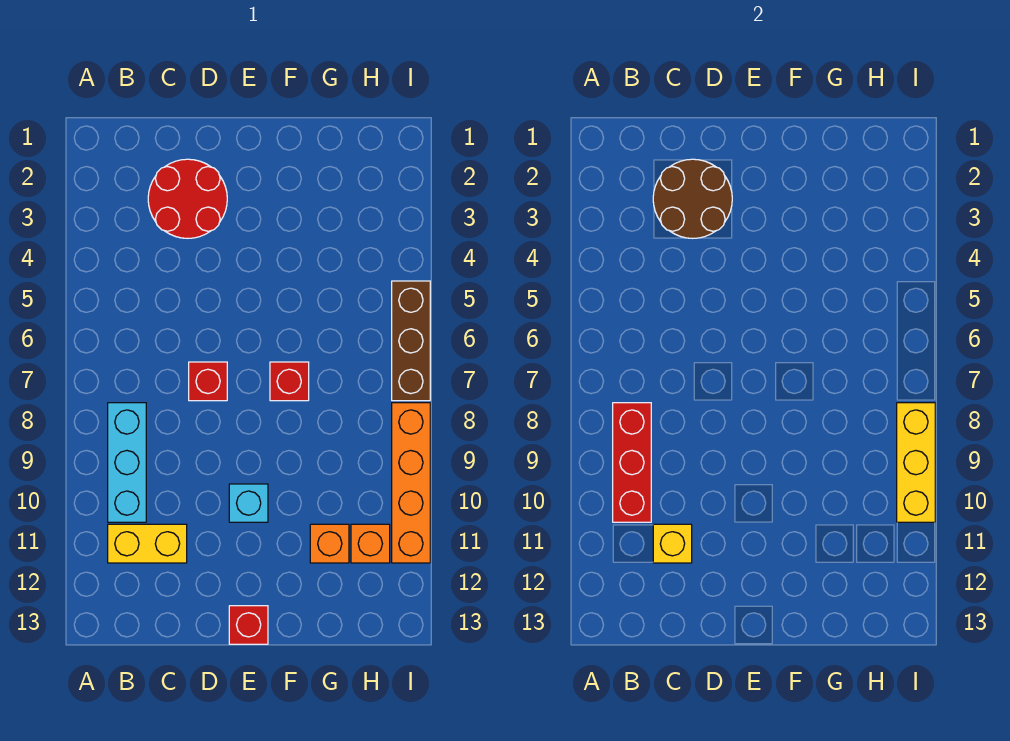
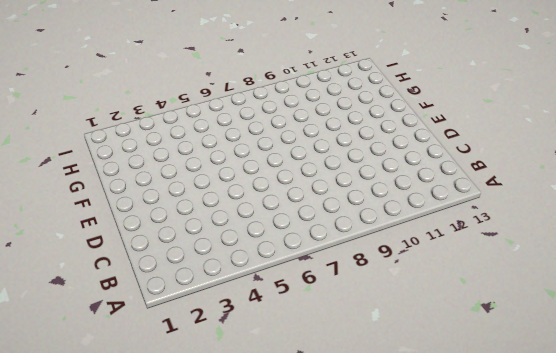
none -> cyan brick B8:B10 level 1
none -> yellow brick B11:C11 level 1
none -> red round brick C2:D3 level 1

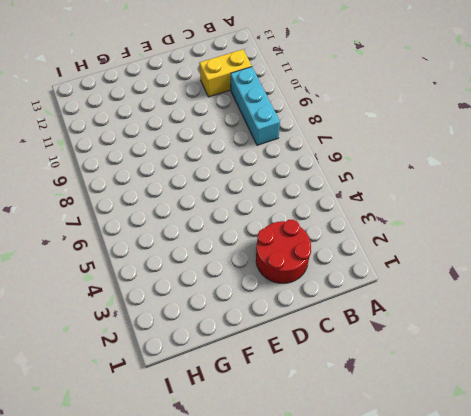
none -> red brick D7 level 1
none -> cyan brick E10 level 1
none -> red brick E13 level 1

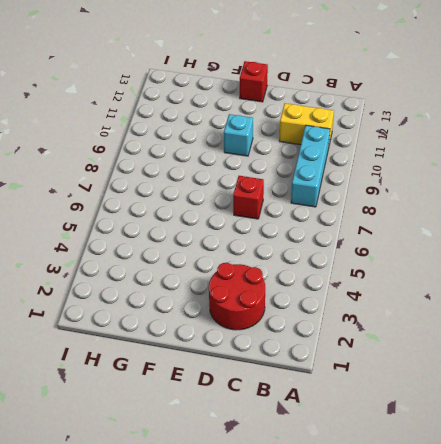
none -> red brick F7 level 1
none -> orange brick G11 level 1
none -> orange brick H11 level 1

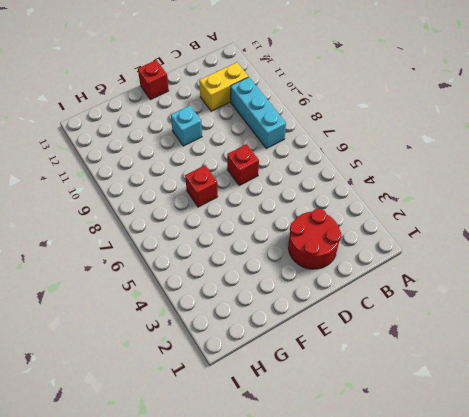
none -> orange brick G11 level 1
none -> orange brick H11 level 1
none -> brown brick I5:I7 level 1

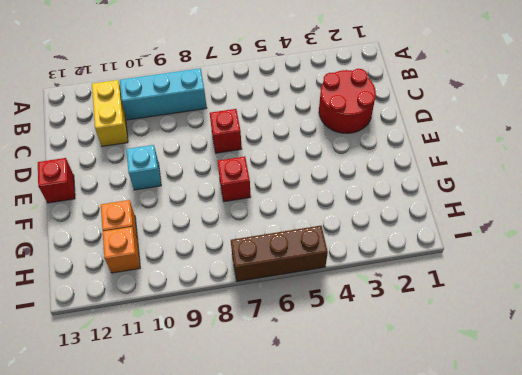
none -> orange brick I8:I11 level 1
none -> red brick B8:B10 level 2
none -> brown round brick C2:D3 level 2

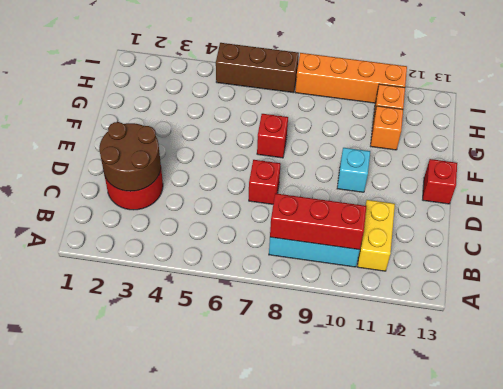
none -> yellow brick C11 level 2
none -> yellow brick I8:I10 level 2

